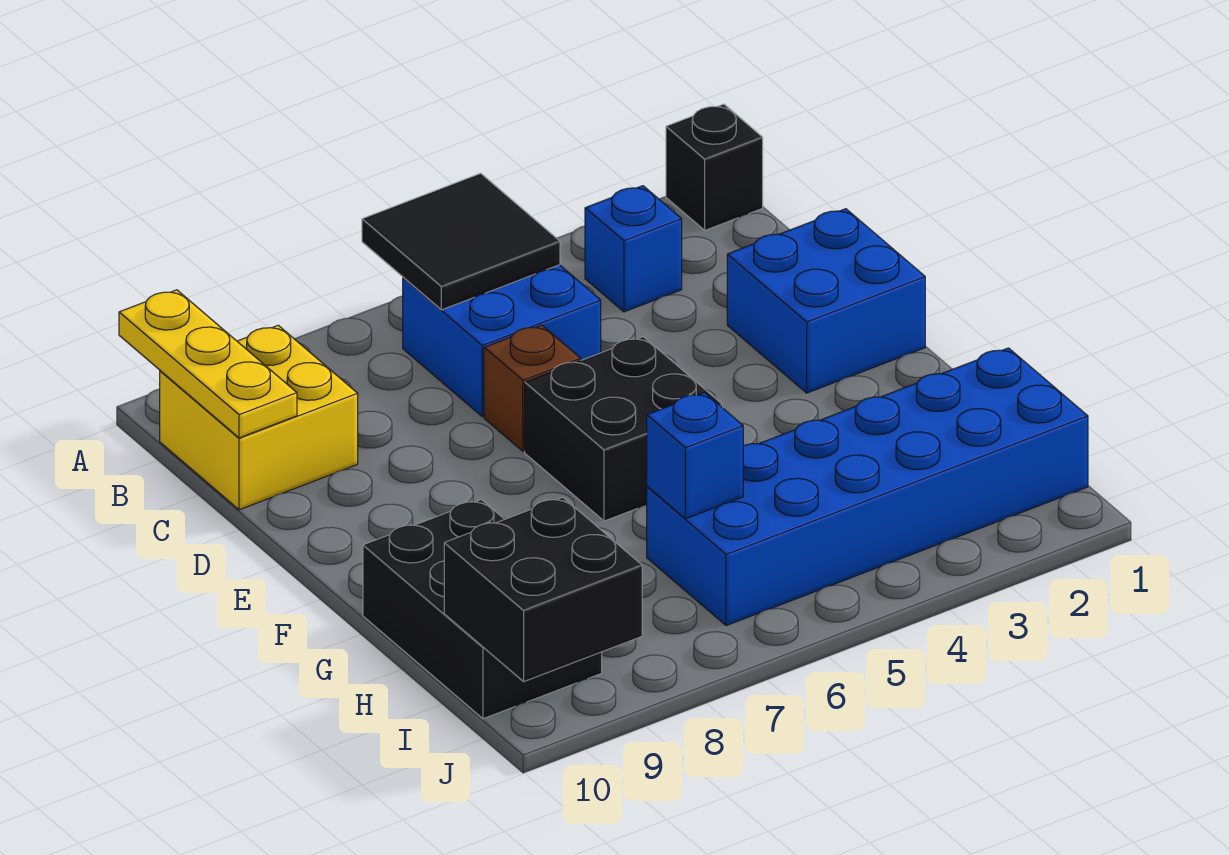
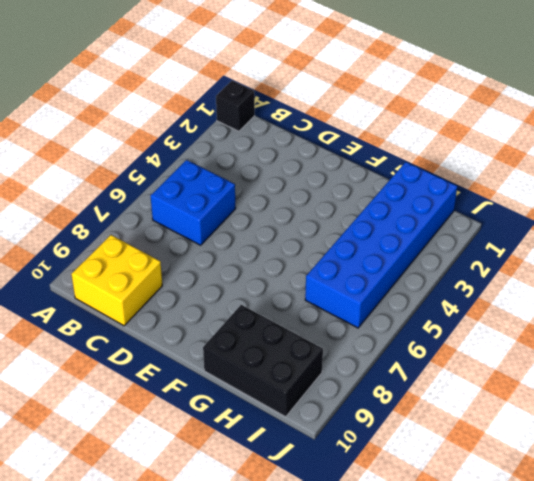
none -> blue brick B3 level 1
none -> blue brick D1:E2 level 1
none -> brown brick D6 level 1

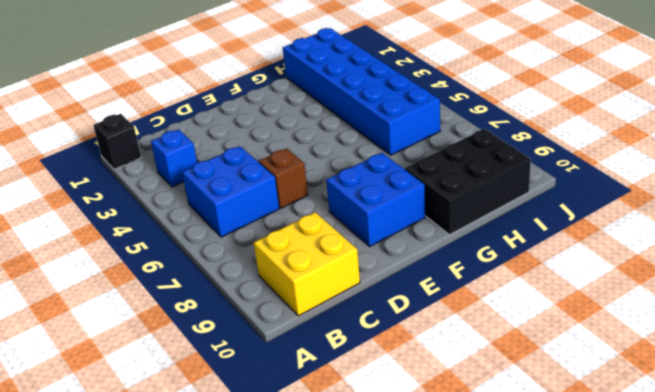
blue brick E8:F9 level 1 -> blue brick D1:E2 level 1
none -> black brick E5:F6 level 1
none -> black tile A5:B6 level 2
none -> yellow plate A10:C10 level 2

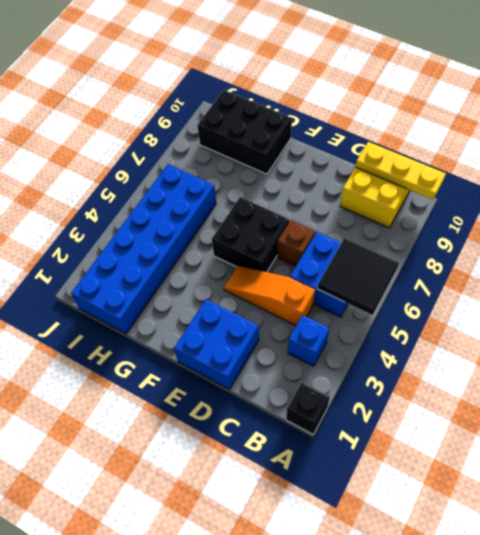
orange slope C4:E4 level 1 top C -> none
none -> blue brick H6 level 2
none -> black brick I9:J10 level 2

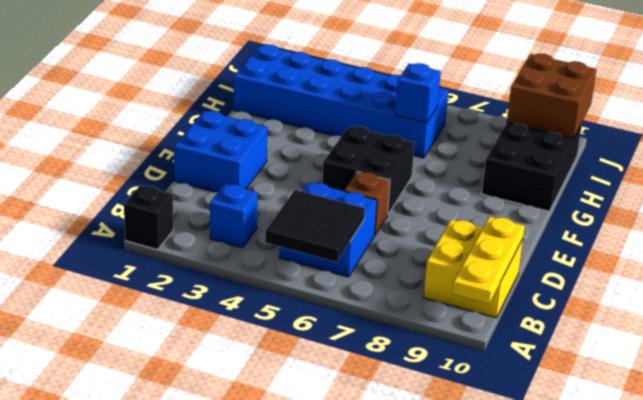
brown brick I9:J10 level 2 -> black brick I9:J10 level 2

